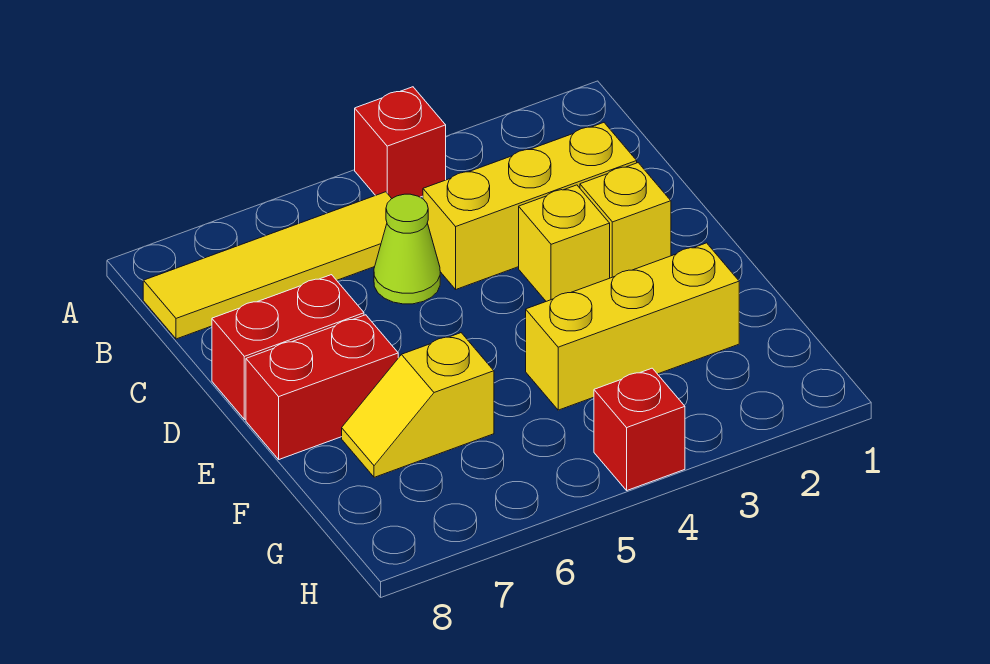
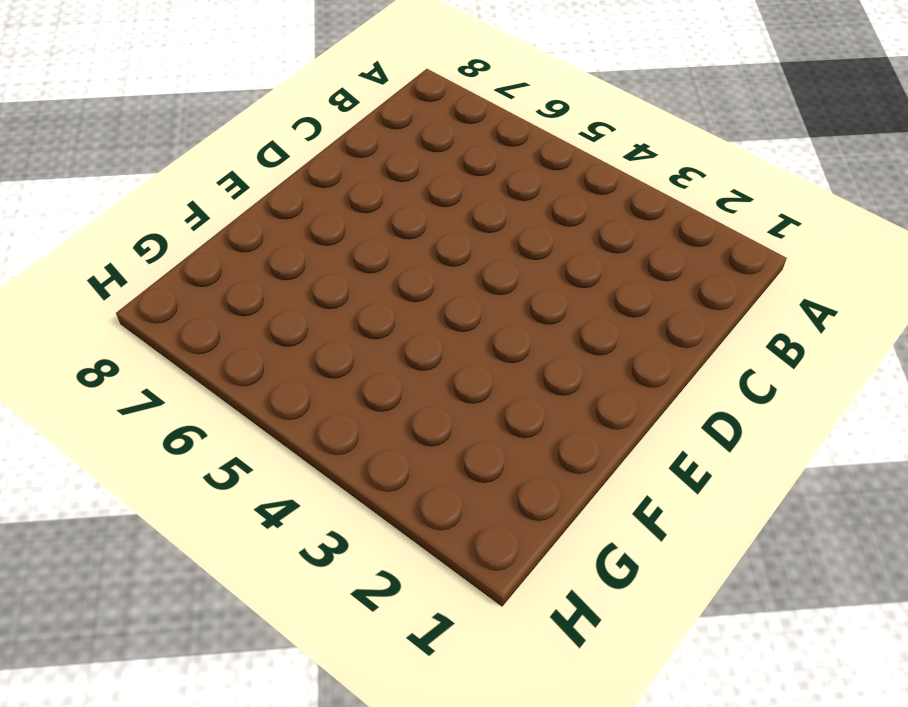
none -> red brick A4 level 1
none -> yellow tile B5:B8 level 1

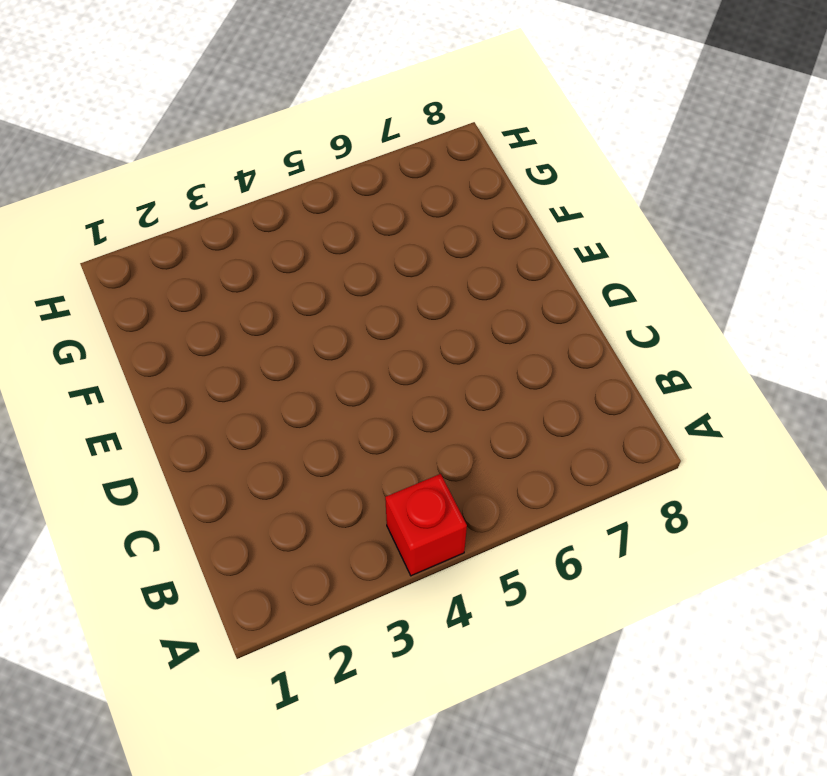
none -> yellow tile B5:B8 level 1
none -> yellow brick C2:C4 level 1

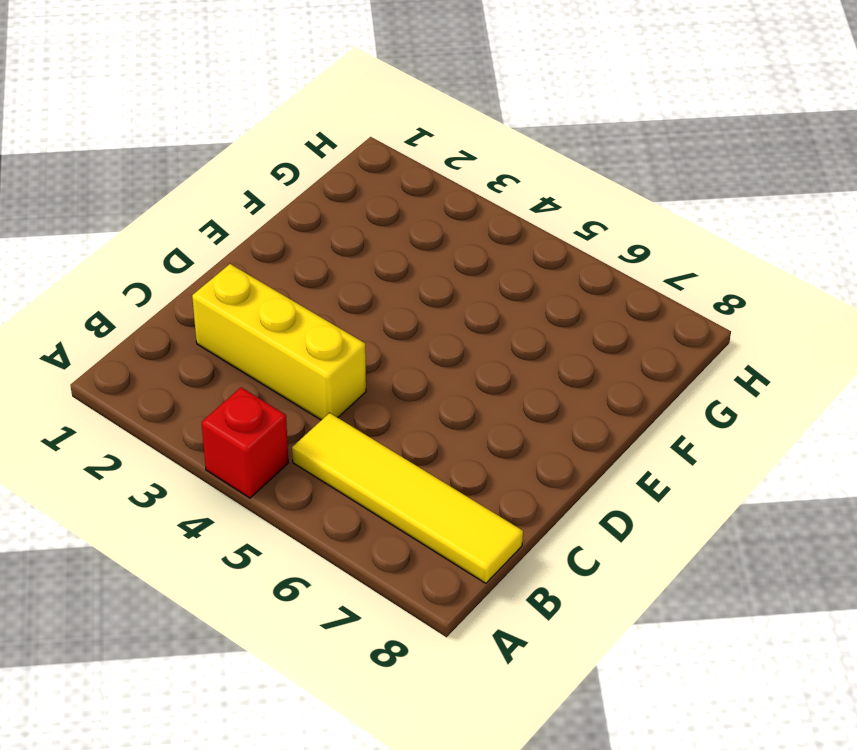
none -> lime cone C5 level 1
none -> yellow brick D2 level 1

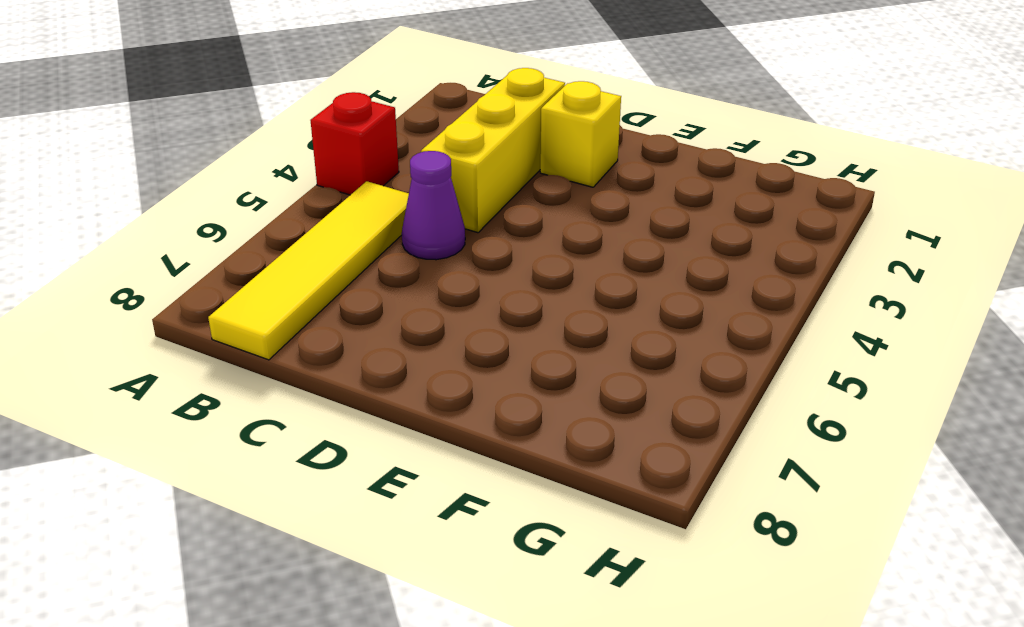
purple cone C5 level 1 -> lime cone C5 level 1
none -> yellow brick D3 level 1
none -> red brick D7:D8 level 1

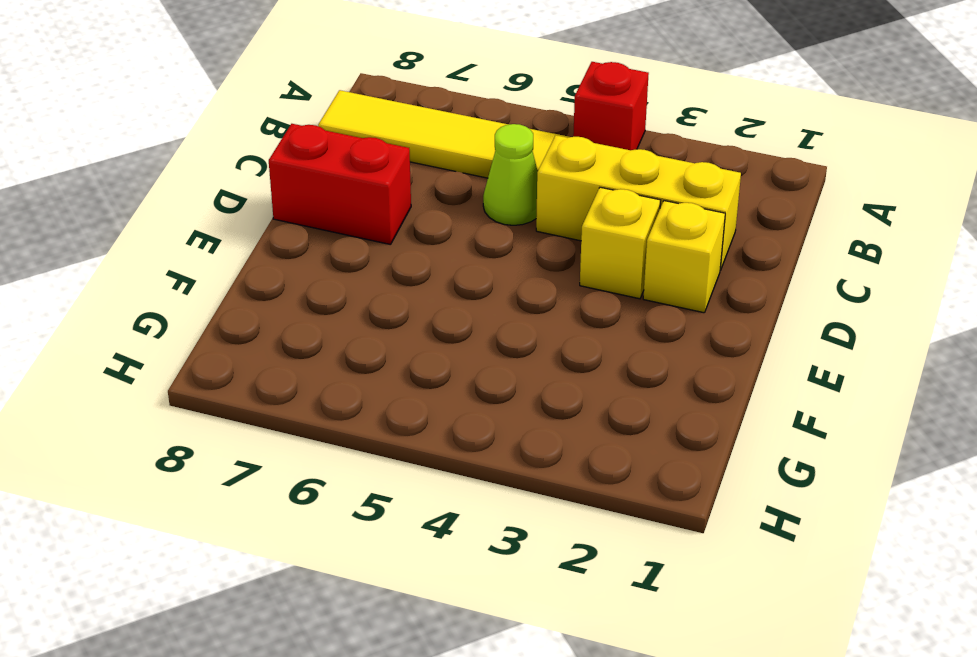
none -> red brick E7:E8 level 1
none -> yellow brick F2:F4 level 1

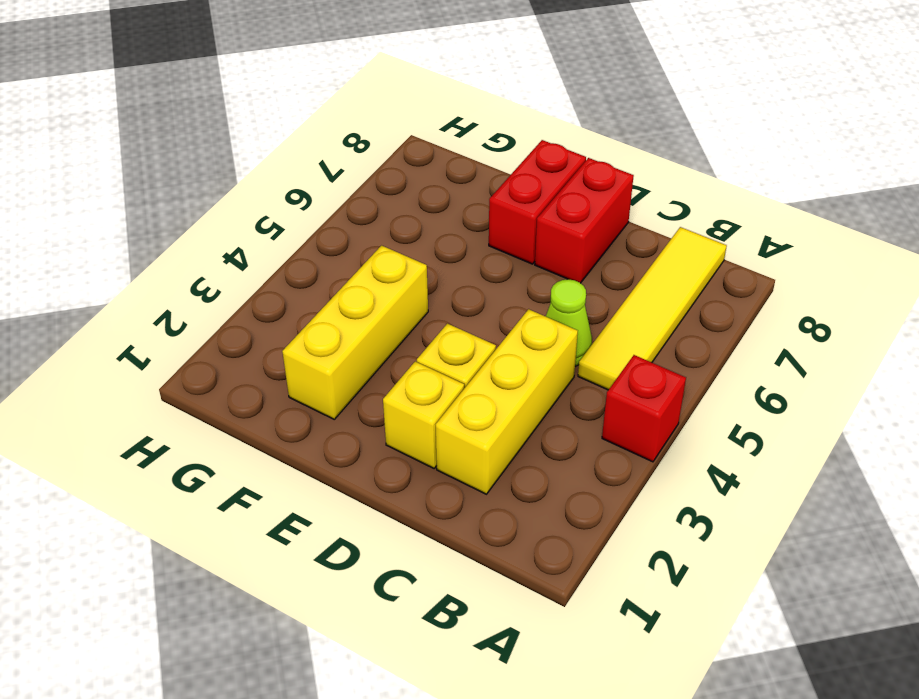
none -> yellow slope F6:F7 level 1 top 6
none -> red brick H4 level 1

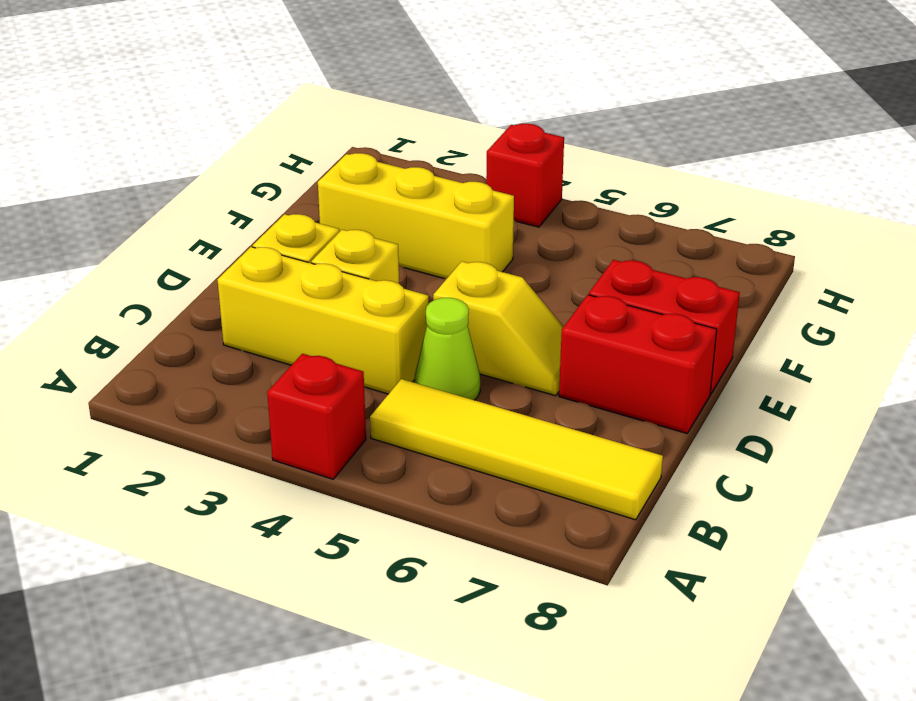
yellow slope D5:D6 level 1 top 5 -> yellow slope F6:F7 level 1 top 6

